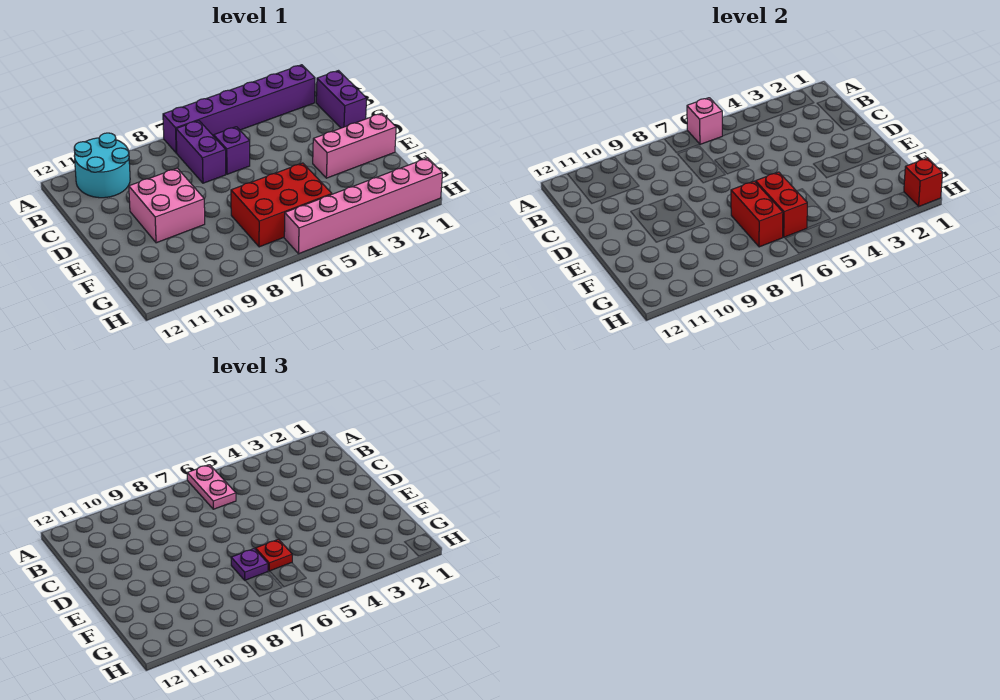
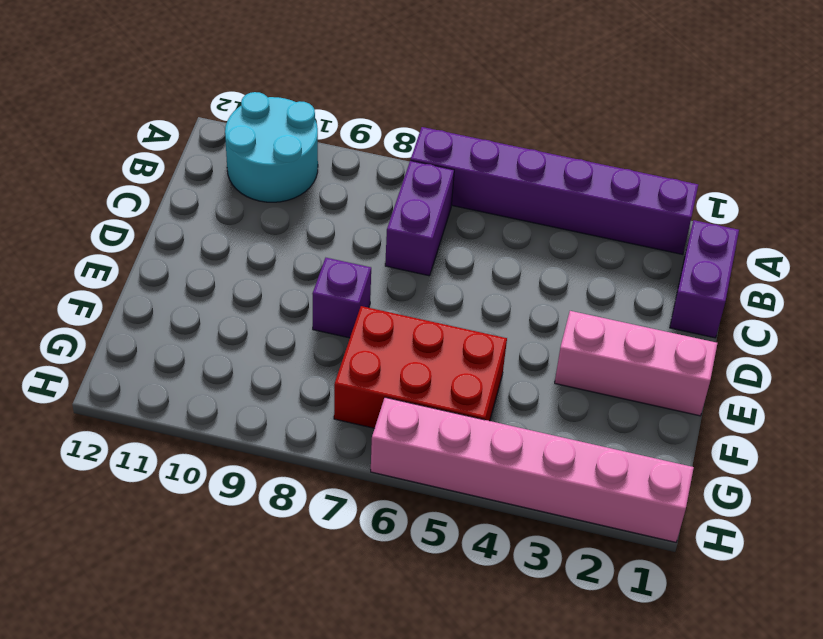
purple brick E8 level 1 -> purple brick C6 level 1
none -> pink brick D9:E10 level 1
none -> pink brick A6 level 2
none -> red brick F6:G6 level 2

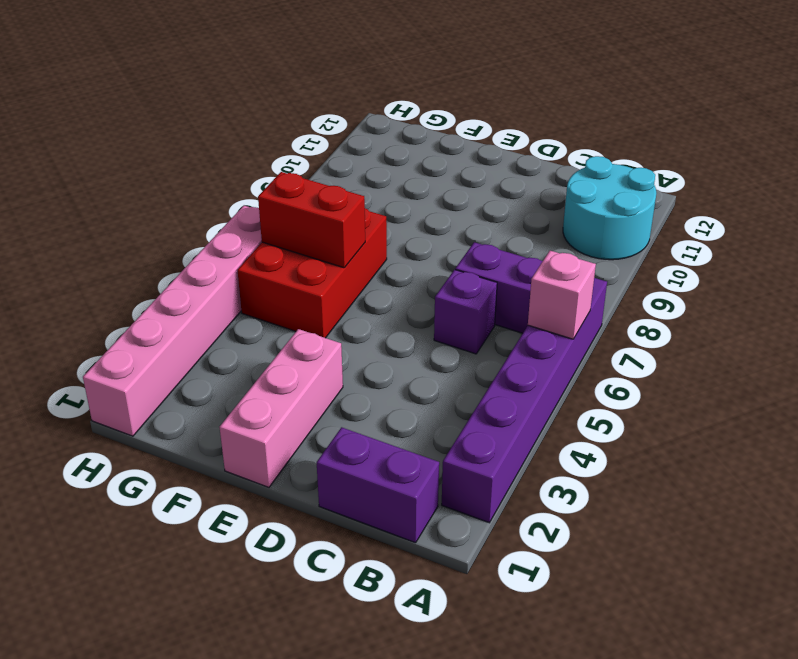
none -> pink brick D9:E10 level 1
none -> red brick F7:G7 level 2
none -> red brick H1 level 2

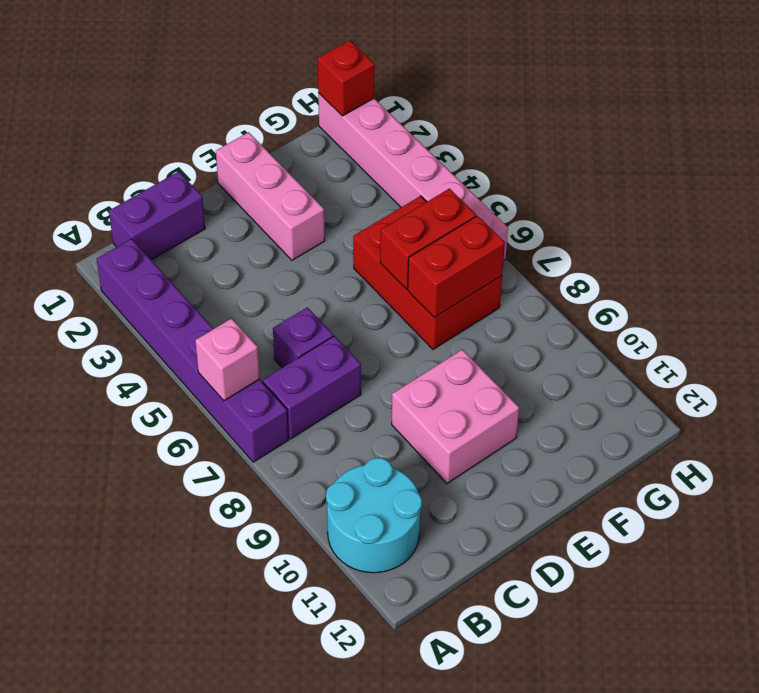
none -> pink plate A6:B6 level 3
none -> red plate F6 level 3
none -> purple plate F7 level 3

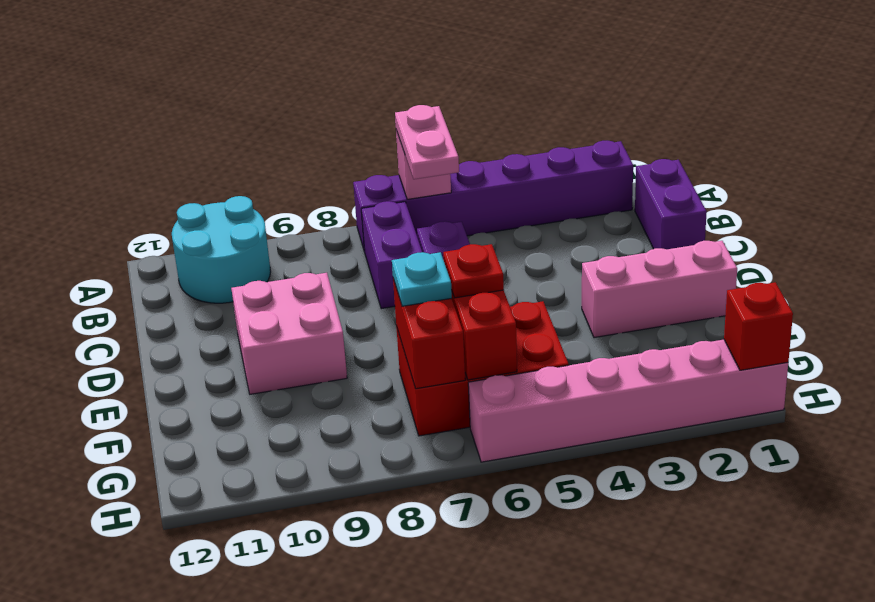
cyan plate F7 level 3 -> purple plate F7 level 3

